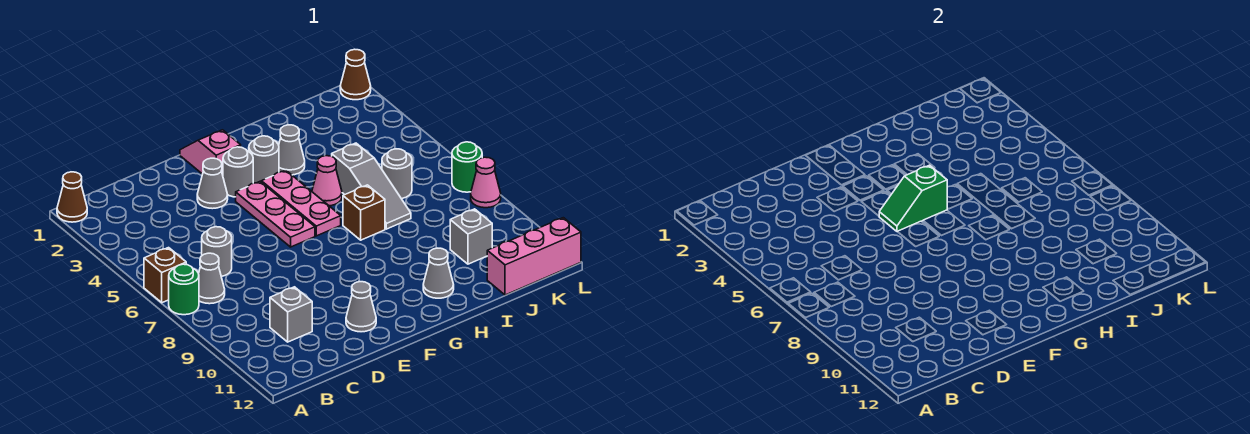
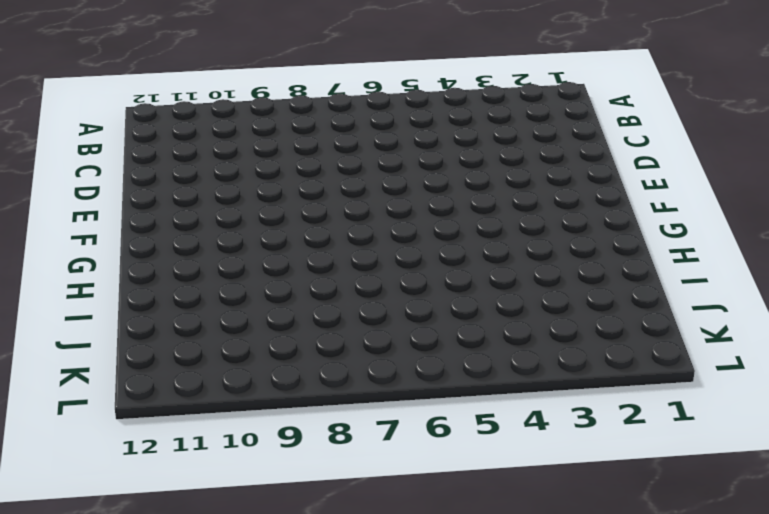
none -> brown cone A1 level 1
none -> brown brick A6 level 1
none -> green round brick A7 level 1

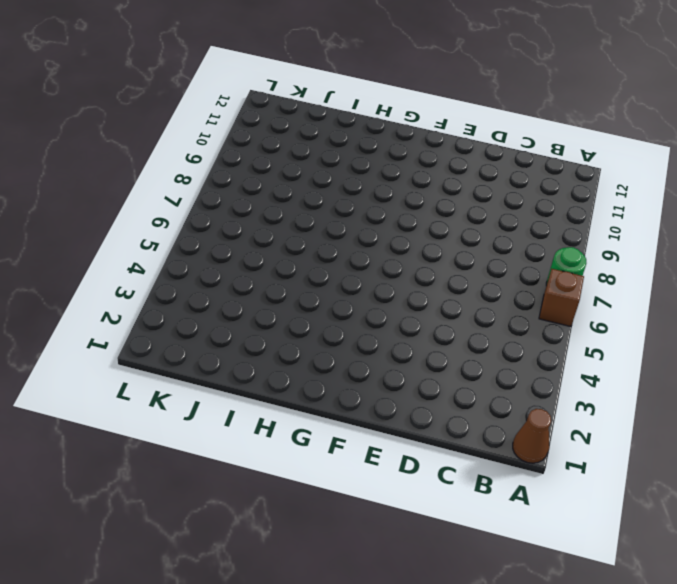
none -> grey cone B7 level 1
none -> grey round brick C6 level 1
none -> grey brick C10 level 1

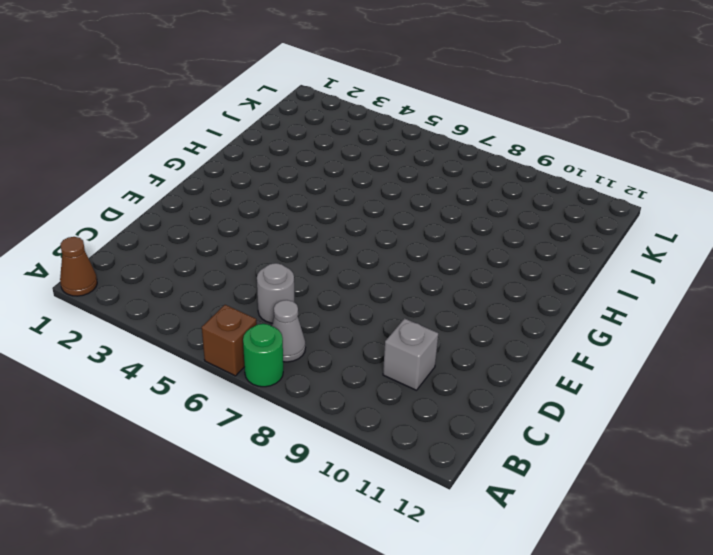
none -> grey cone E3 level 1
none -> grey cone E11 level 1
none -> pink slope F1:F2 level 1 top 2

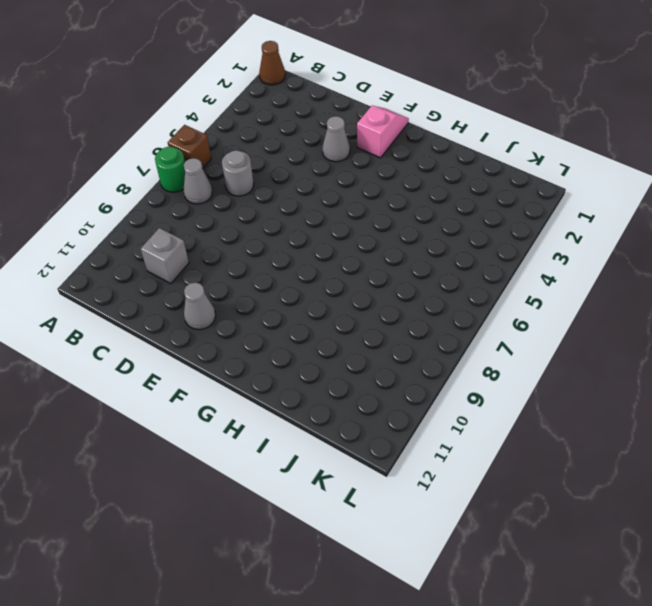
none -> grey round brick F3 level 1
none -> pink plate F4:F6 level 1
none -> grey round brick G3 level 1

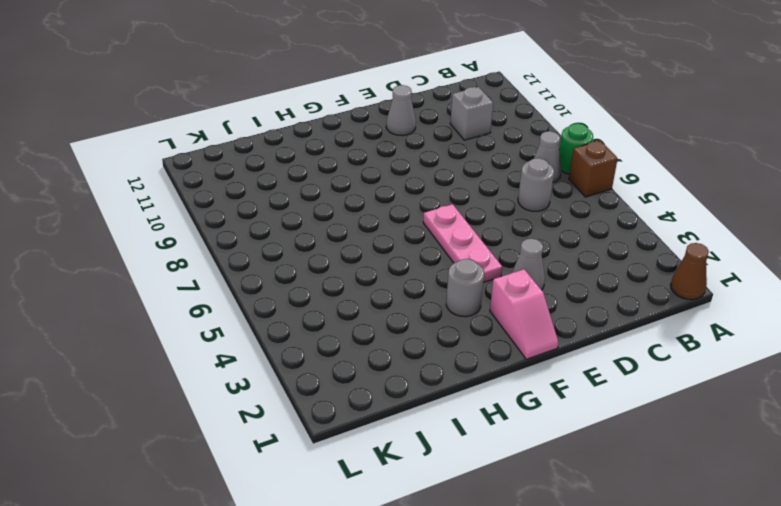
none -> grey round brick F3 level 1
none -> pink plate G4:G6 level 1
none -> grey cone H3 level 1

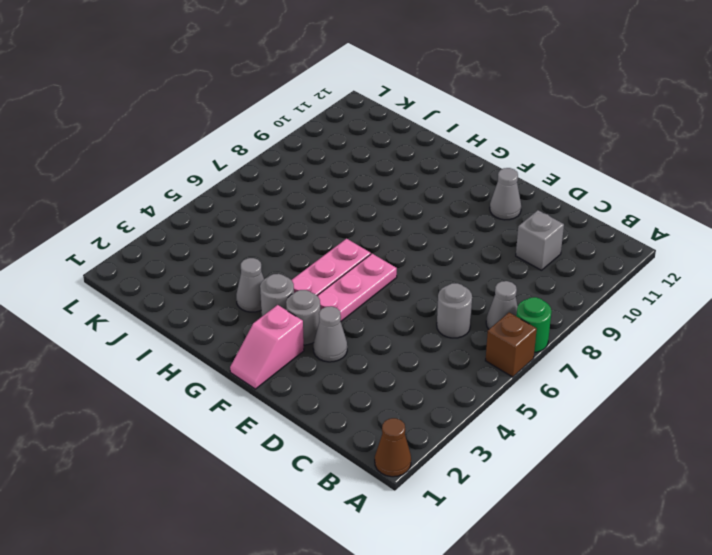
none -> pink cone H5 level 1
none -> brown brick H7 level 1
none -> grey cone H11 level 1

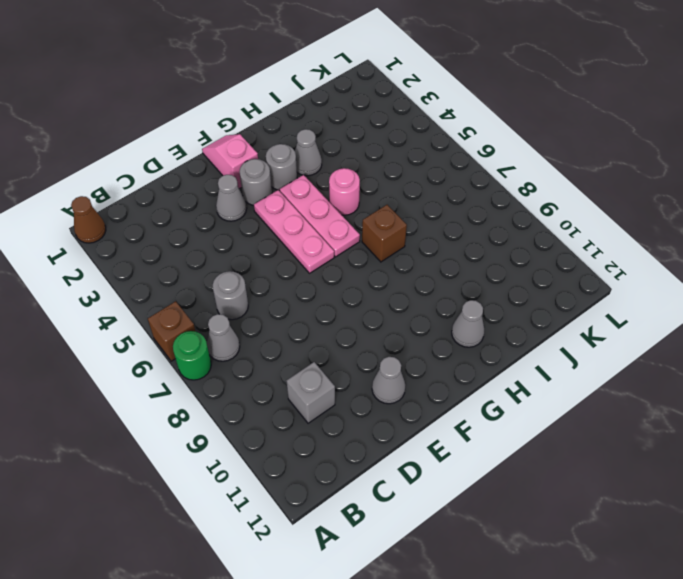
pink round brick H5 level 1 -> pink cone H5 level 1
none -> grey slope I5:I7 level 1 top 5
none -> grey round brick J6 level 1
none -> grey brick J10 level 1

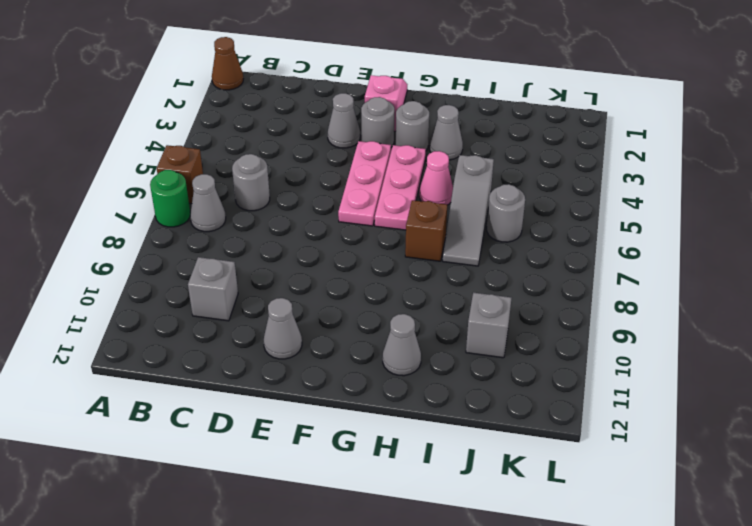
none -> pink brick J12:L12 level 1
none -> brown cone L1 level 1
none -> green round brick L7 level 1

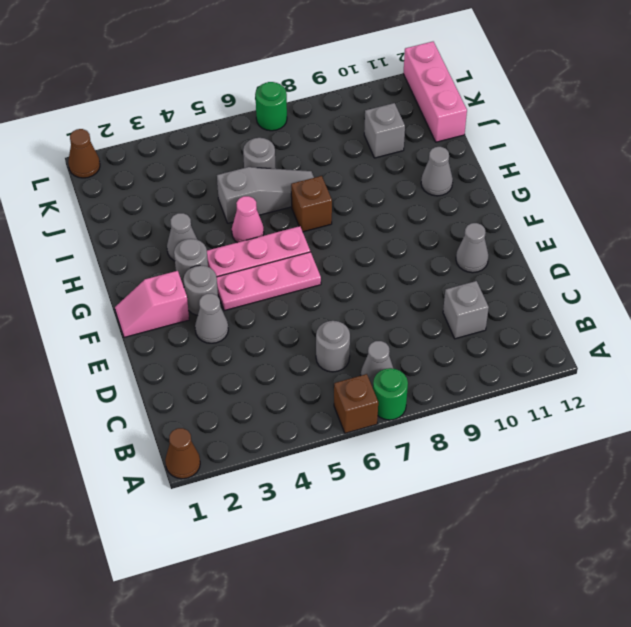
none -> pink cone L8 level 1
none -> green slope F5:G5 level 2 top G

